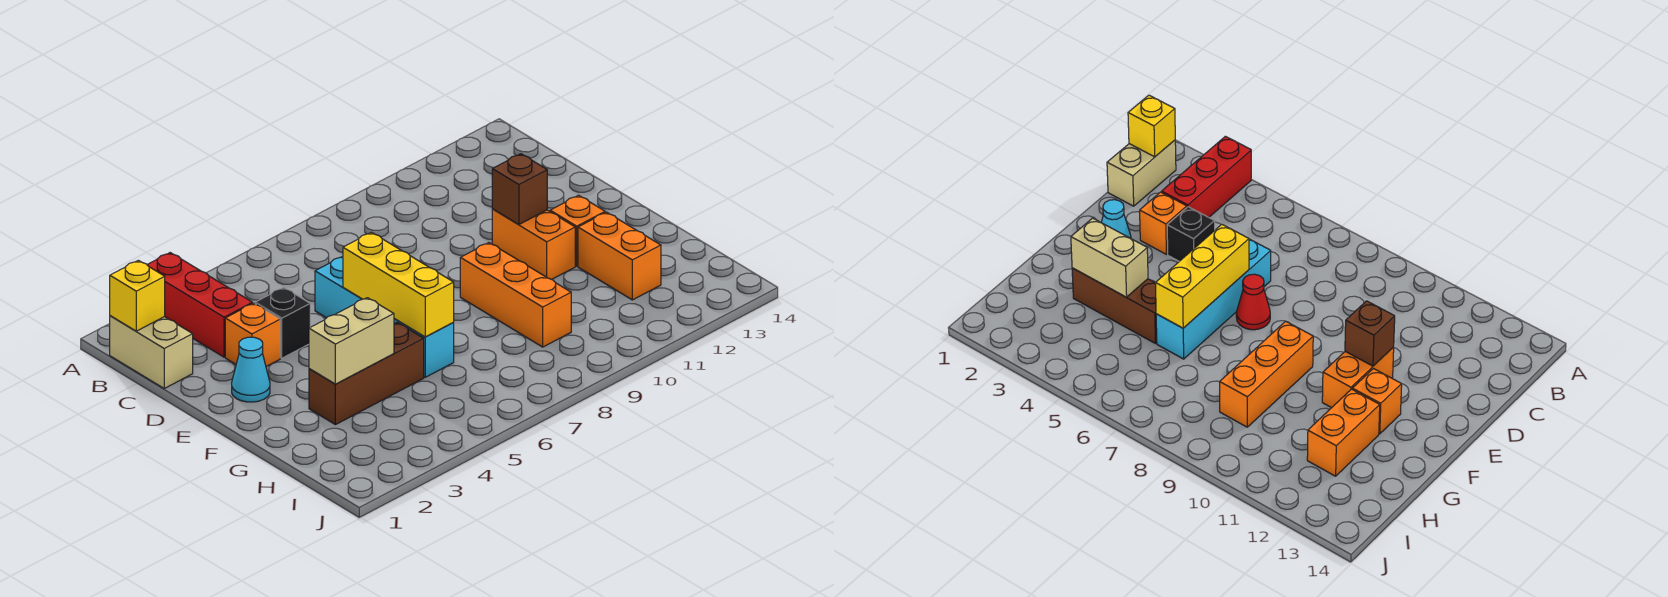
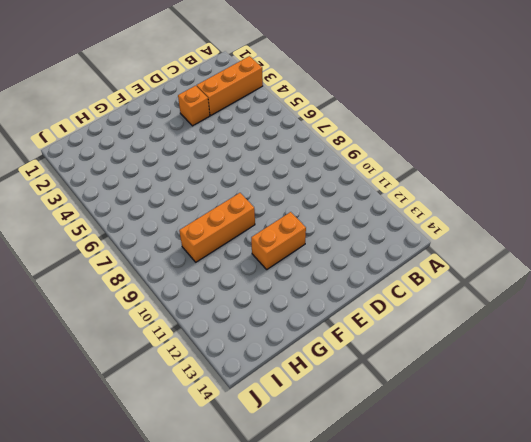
orange brick A3:C3 level 1 -> red brick A3:C3 level 1
none -> tan brick B1:C1 level 1
none -> black brick D4 level 1
none -> cyan brick D6:G6 level 1

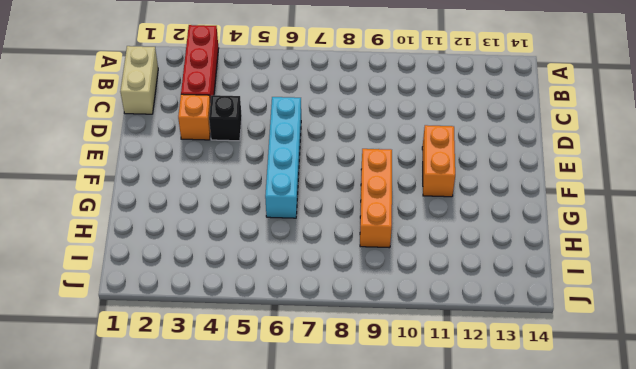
none -> cyan cone E2 level 1
none -> red cone E7 level 1
none -> orange brick F12 level 1

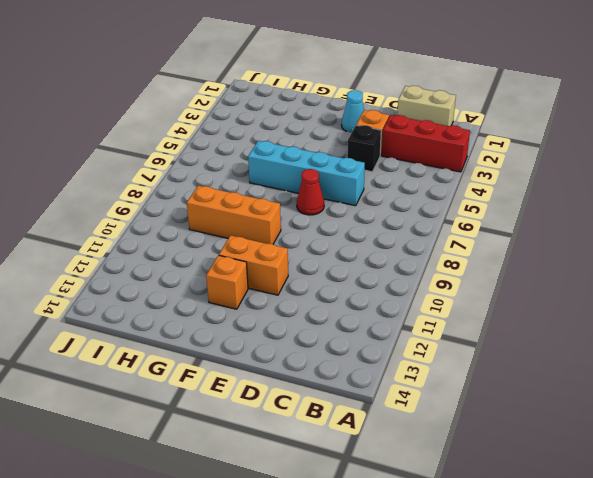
none -> brown brick G3:G5 level 1
none -> orange brick G12:H12 level 1
none -> yellow brick B1 level 2

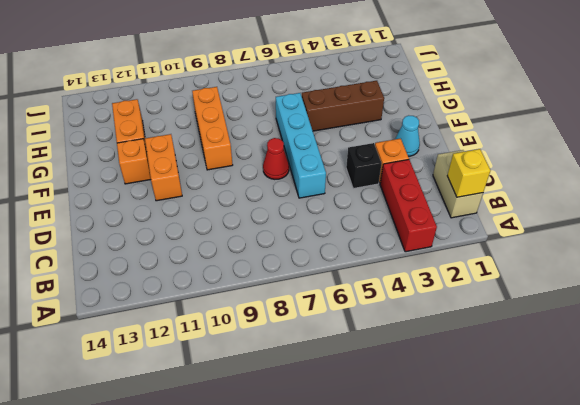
none -> yellow brick E6:G6 level 2
none -> brown brick E11 level 2
none -> tan brick G3:G4 level 2

